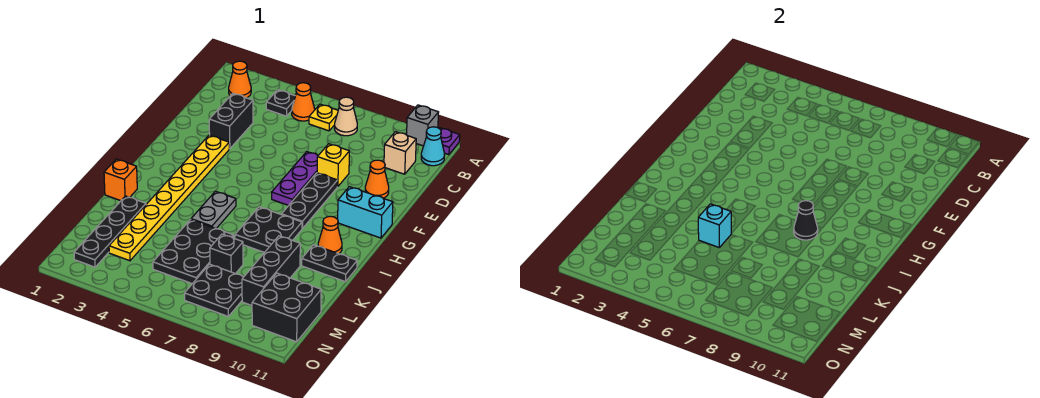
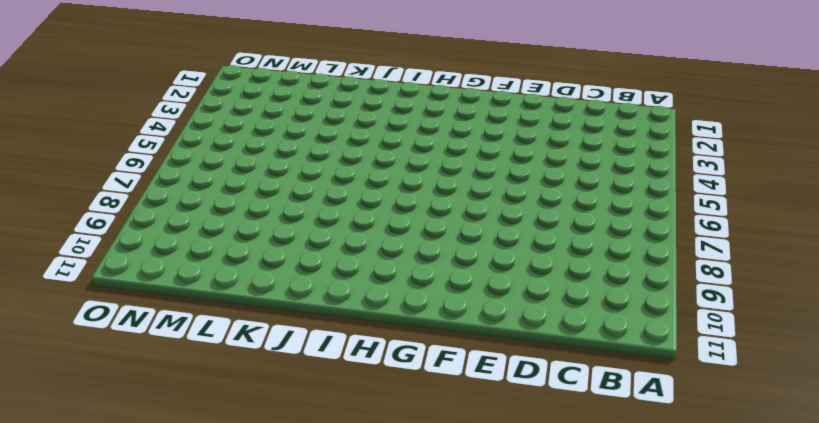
none -> grey brick A10 level 1
none -> purple plate A11 level 1
none -> orange cone B2 level 1

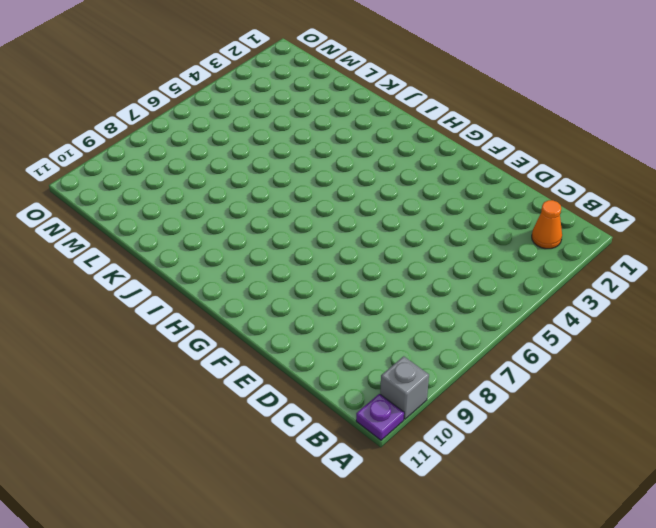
none -> black plate B4 level 1
none -> orange cone B5 level 1
none -> yellow plate B6 level 1

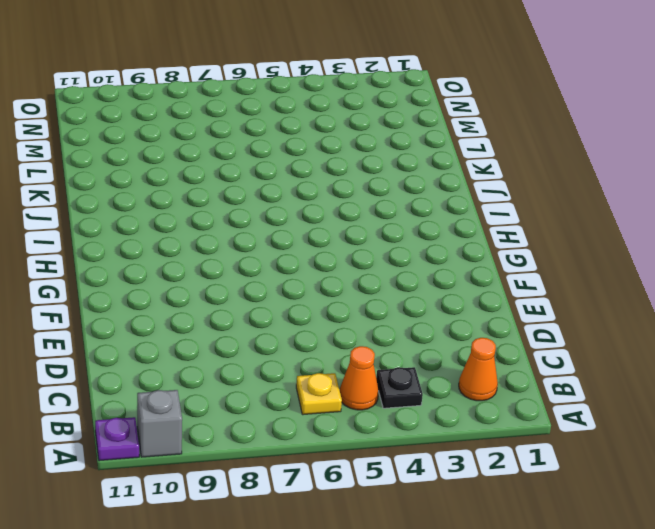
none -> tan cone B7 level 1
none -> cyan cone B11 level 1
none -> tan brick C10 level 1

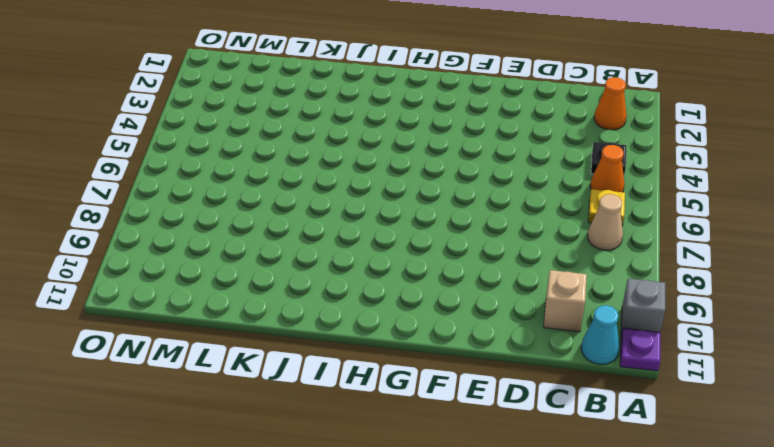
none -> black brick D3:E3 level 1
none -> purple plate E7:G7 level 1
none -> yellow brick E8 level 1

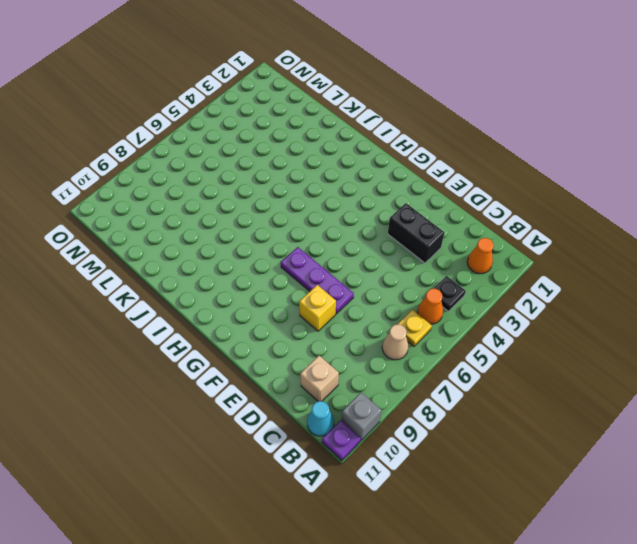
none -> orange cone E10 level 1
none -> yellow plate F3:M3 level 1
none -> black plate F8:H8 level 1

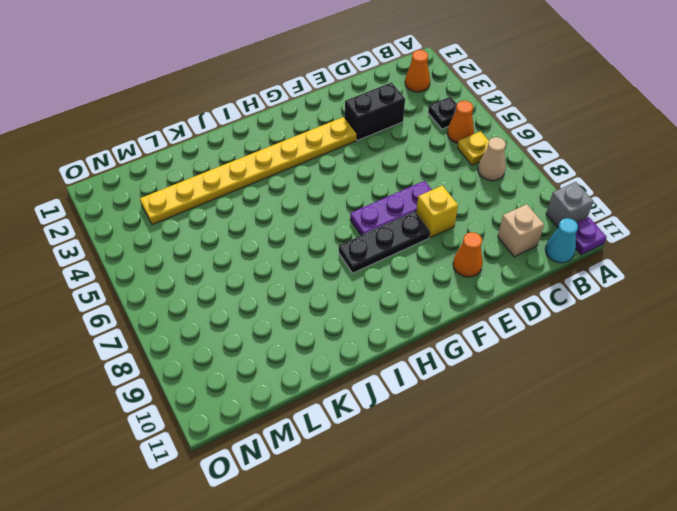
none -> cyan brick G10:G11 level 1
none -> grey plate I5:J5 level 1
none -> black plate I7:J8 level 1

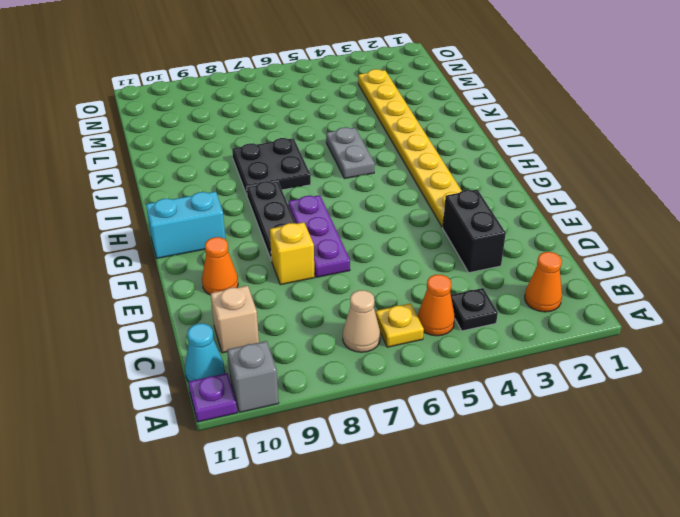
none -> orange cone I10 level 1
none -> orange brick J1 level 1
none -> black plate J10:J11 level 1

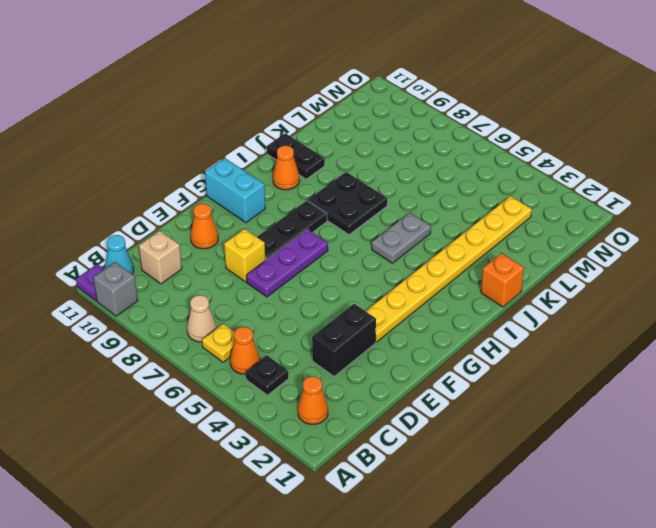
none -> black plate K2:N2 level 1
none -> black plate K5:M6 level 1
none -> black brick K9:M9 level 1

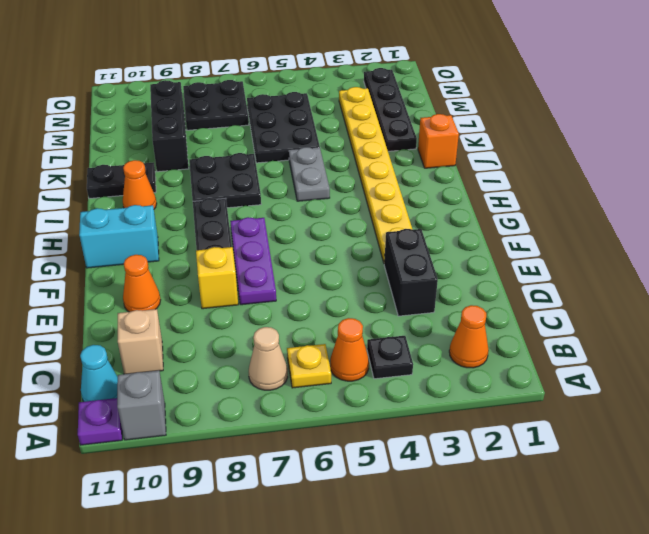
none -> black brick L7 level 1
none -> black brick M10:N11 level 1
none -> black cone I8 level 2

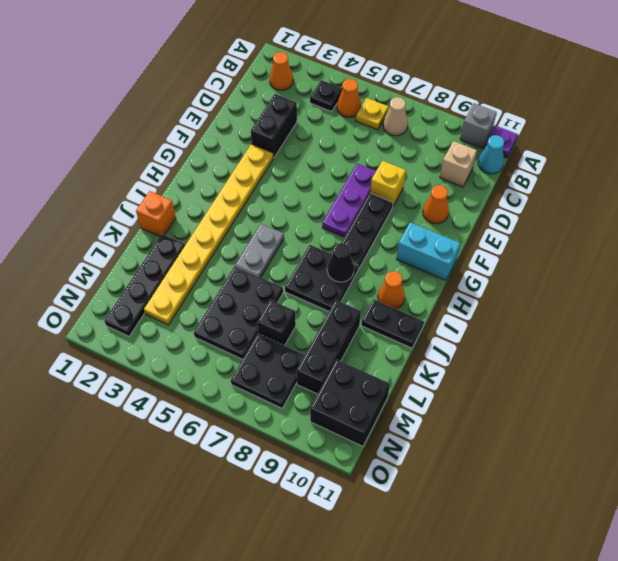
none -> cyan brick K5 level 2

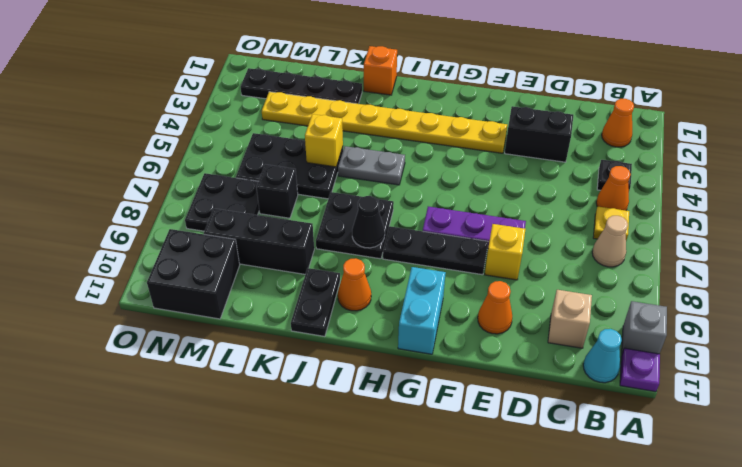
yellow brick K5 level 2 -> cyan brick K5 level 2

